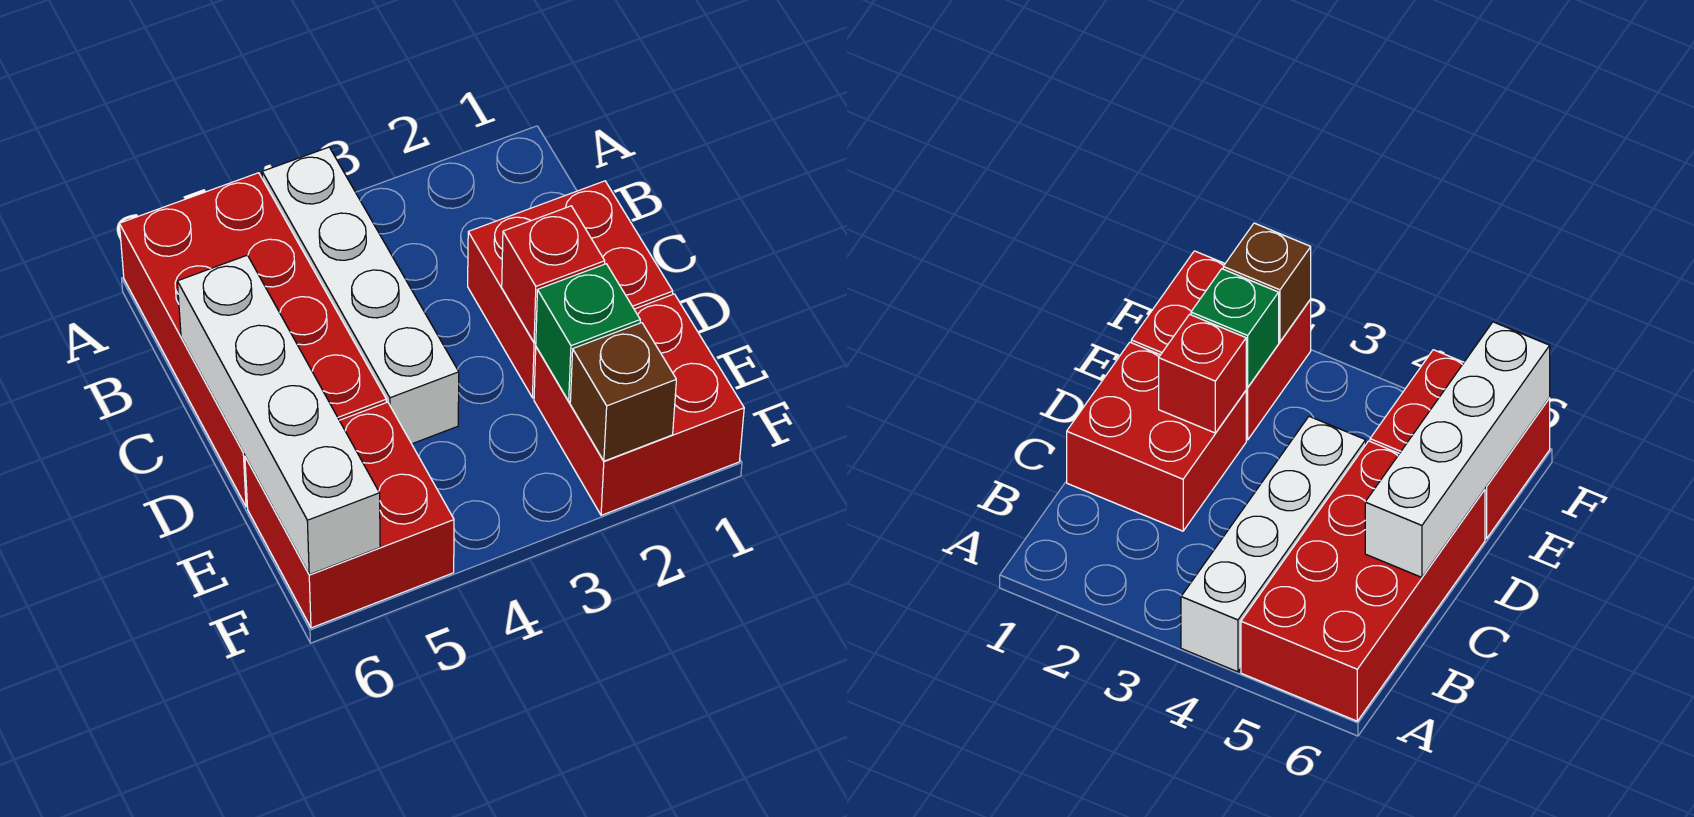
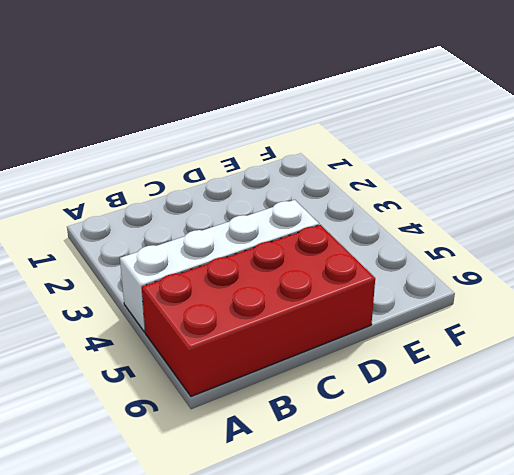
none -> red brick C1:D2 level 1
none -> red brick E1:F2 level 1

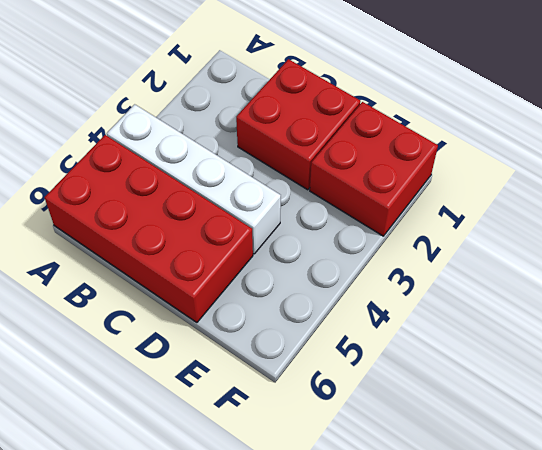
none -> red brick E5:F6 level 1
none -> white brick C6:F6 level 2

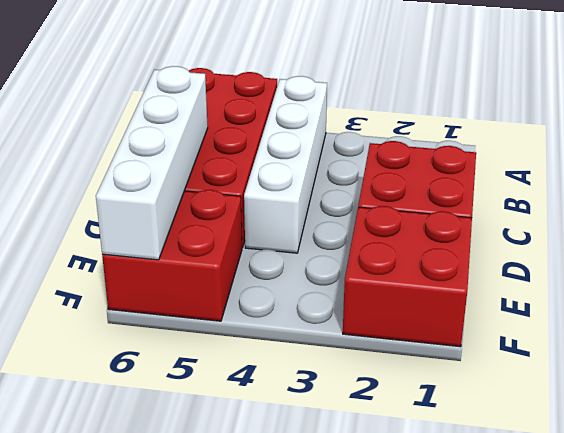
none -> red brick D2 level 2
none -> green brick E2 level 2

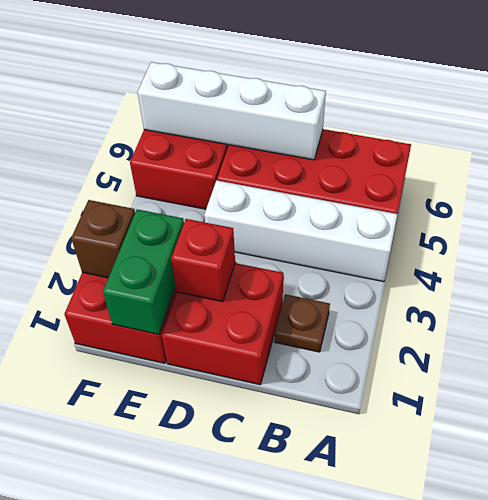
brown plate B2 level 1 -> none
green brick E1:E2 level 2 -> green brick E2 level 2

